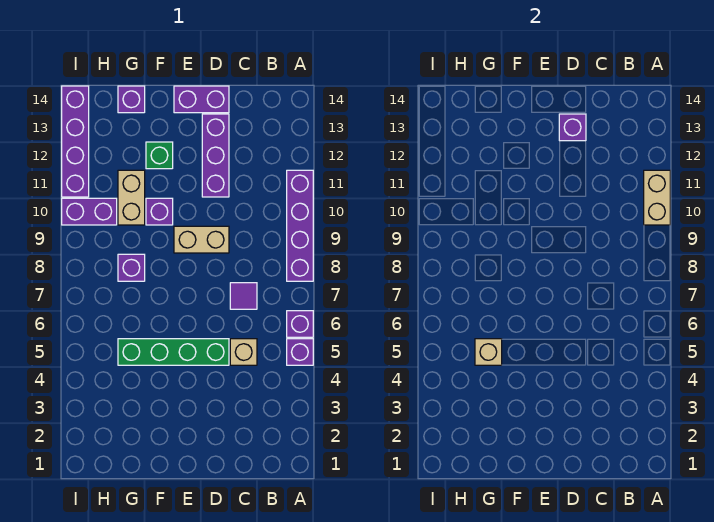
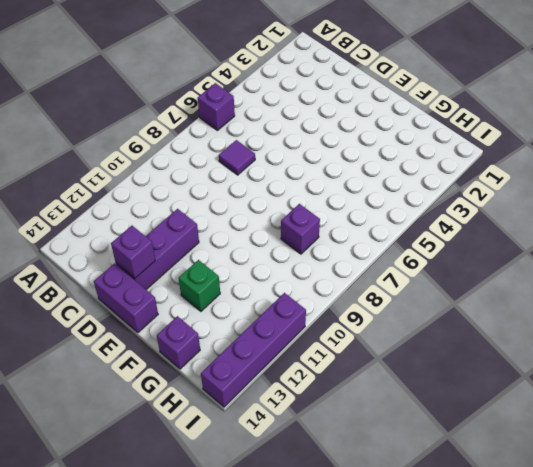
none -> purple brick A5 level 1
none -> purple brick A8:A11 level 1
none -> tan brick C5 level 1

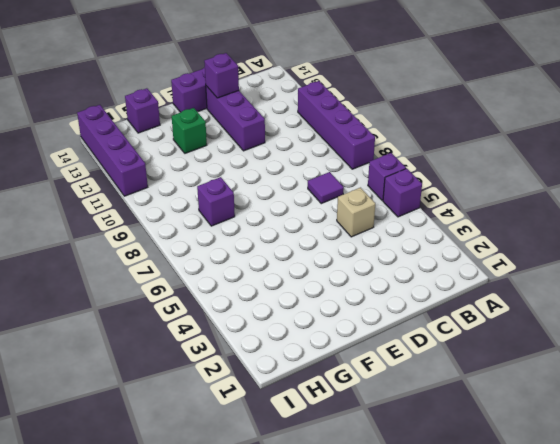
none -> green brick D5:G5 level 1
none -> tan brick D9:E9 level 1
none -> purple brick F10 level 1

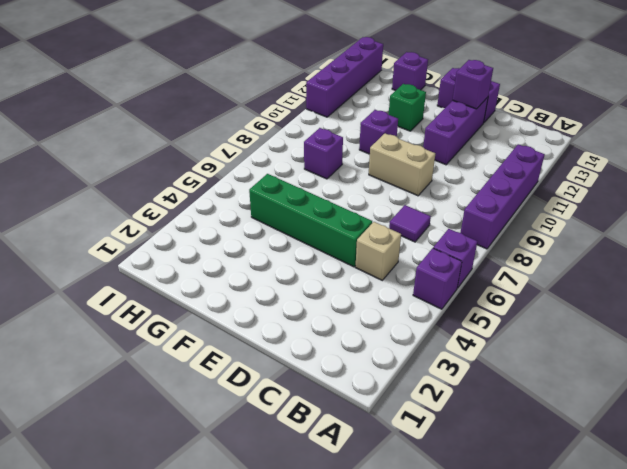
none -> tan brick G10:G11 level 1
none -> purple brick H10:I10 level 1
none -> tan brick A10:A11 level 2

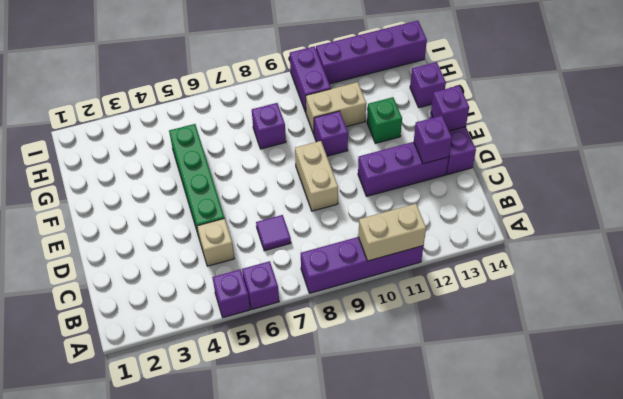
purple brick E14 level 2 -> none
none -> tan brick G5 level 2

